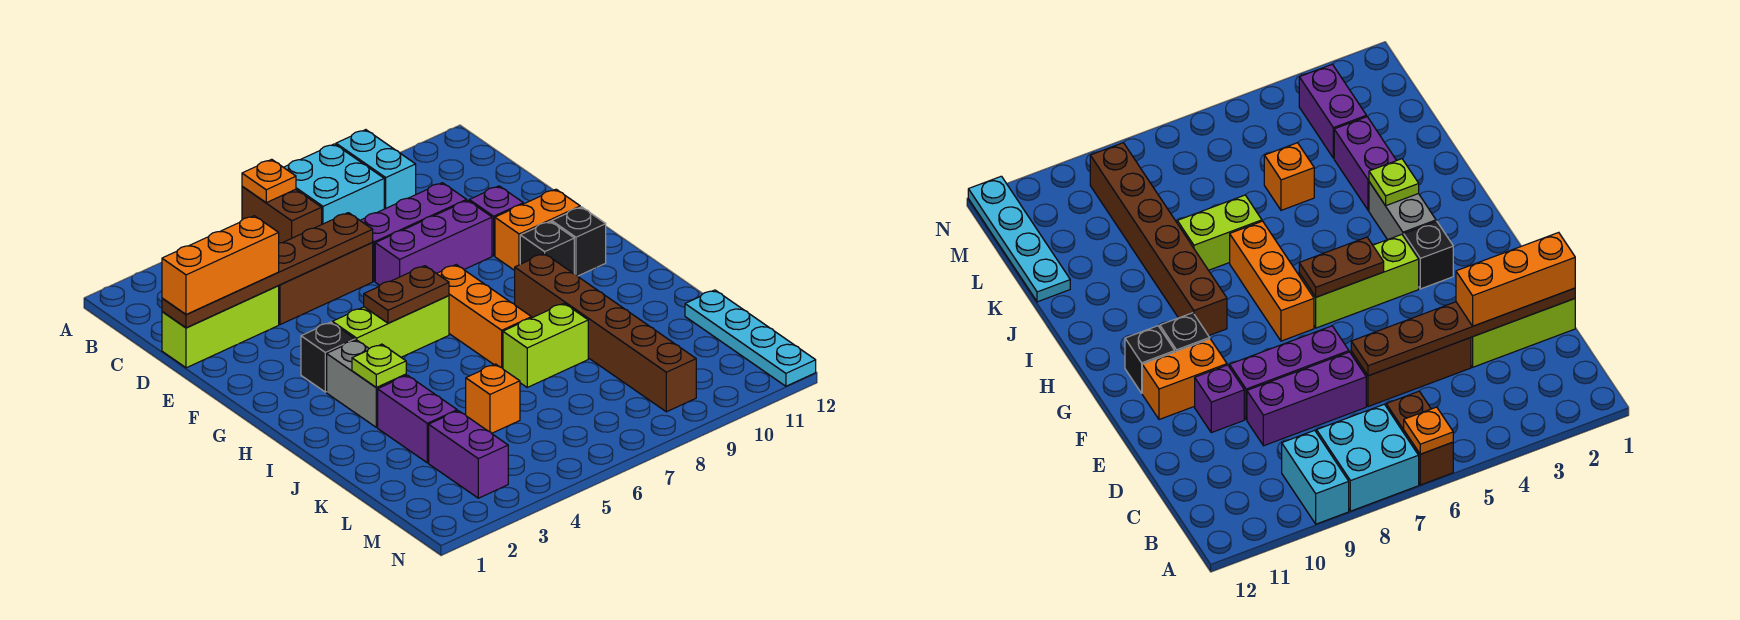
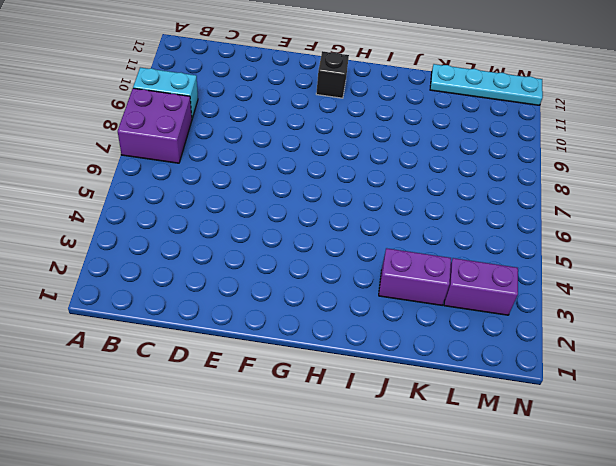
purple brick A7:B8 level 1 -> cyan brick A7:B8 level 1
none -> brown brick A6:B6 level 1
none -> lime brick D1:D3 level 1
none -> brown brick D4:D6 level 1

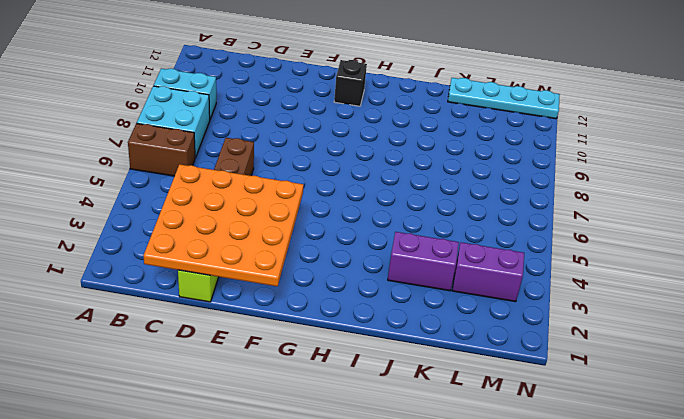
orange plate C1:F4 level 2 -> brown plate D1:D6 level 2
none -> purple brick D7:D9 level 1
none -> purple brick E7:E9 level 1
none -> purple brick E10 level 1

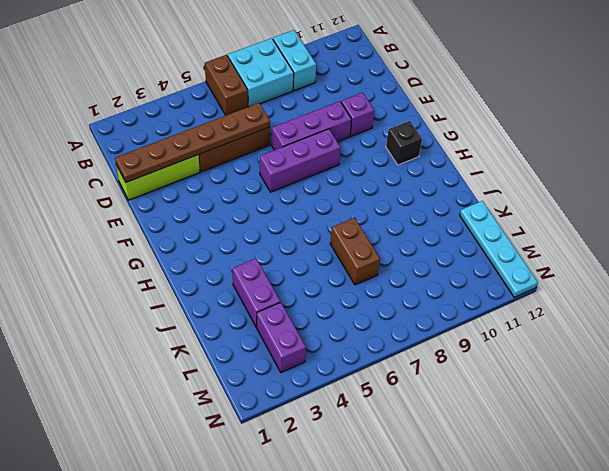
purple brick F6:F8 level 1 -> purple brick D7:D9 level 1
brown brick J7:K7 level 1 -> lime brick J7:J8 level 1
none -> orange brick F10:F11 level 1
none -> black brick G3 level 1
none -> lime brick G4:G6 level 1

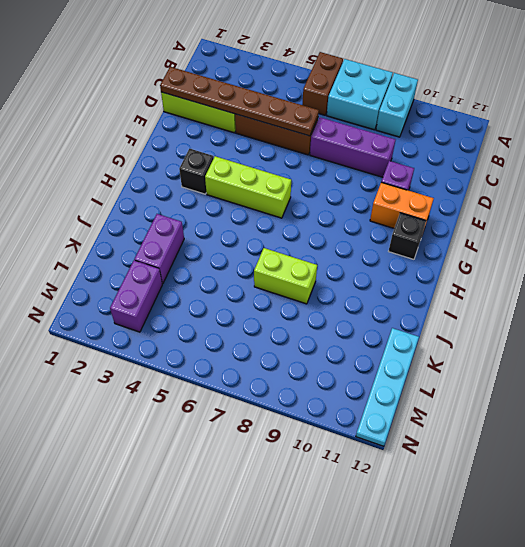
none -> purple brick E7:E9 level 1
none -> orange brick G7:I7 level 1
none -> black brick G10 level 1

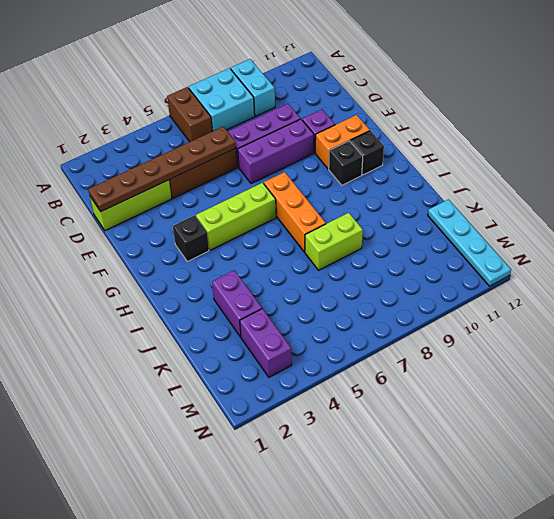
none -> grey brick H3:I3 level 1
none -> brown brick H9:M9 level 1
none -> orange brick K5 level 1

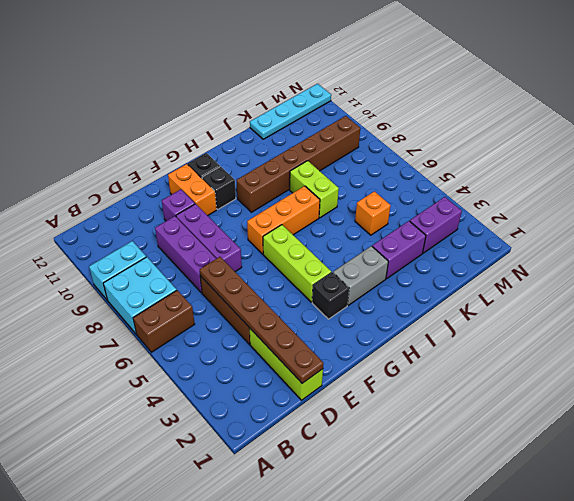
none -> orange plate A6 level 2
none -> brown plate G5:G6 level 2
none -> lime plate I3 level 2

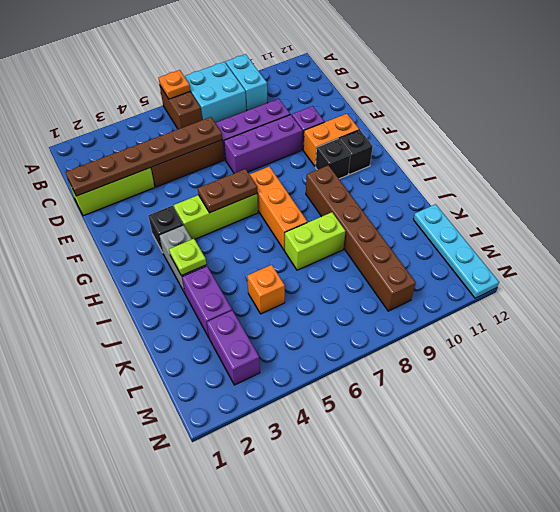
none -> orange brick D1:D3 level 3

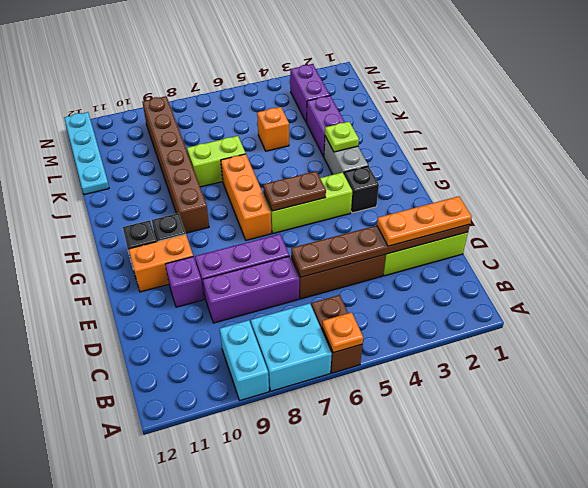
orange plate D1:D3 level 3 -> orange brick D1:D3 level 3

